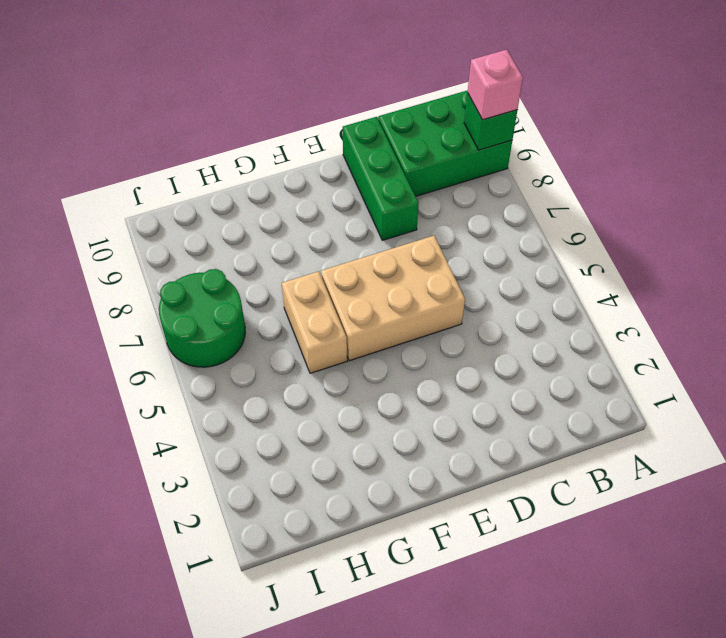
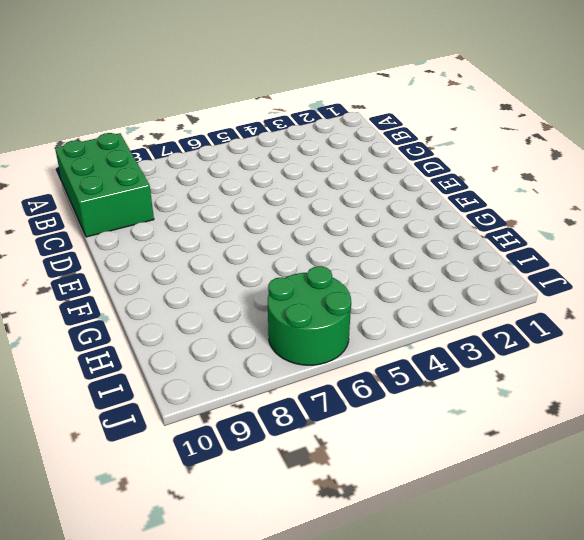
none -> tan brick D5:F6 level 1
none -> green brick D8:D10 level 1

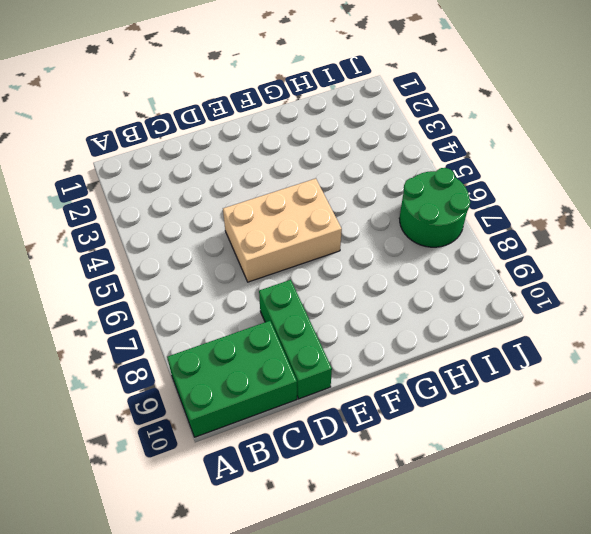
none -> tan brick G5:G6 level 1
none -> green brick A9 level 2

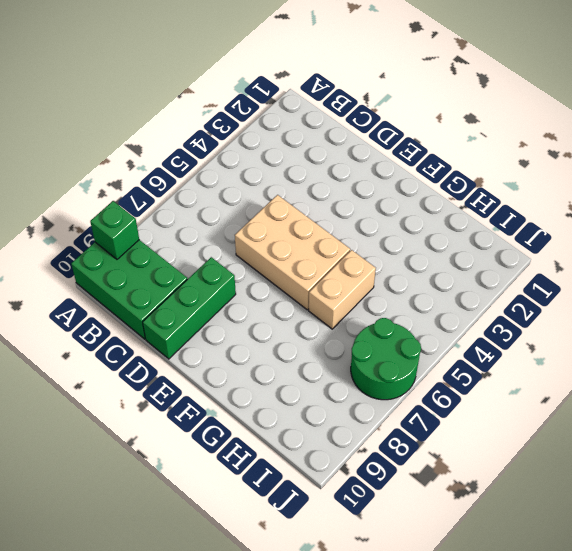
none -> pink brick A9 level 3

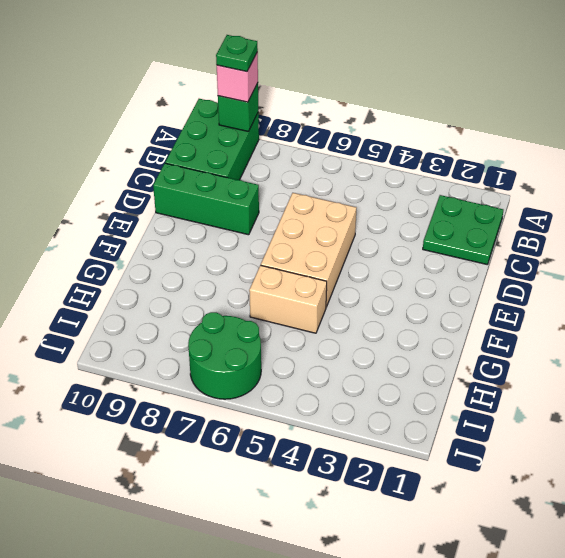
green plate A9 level 4 -> none
green plate B1:C2 level 1 -> none

